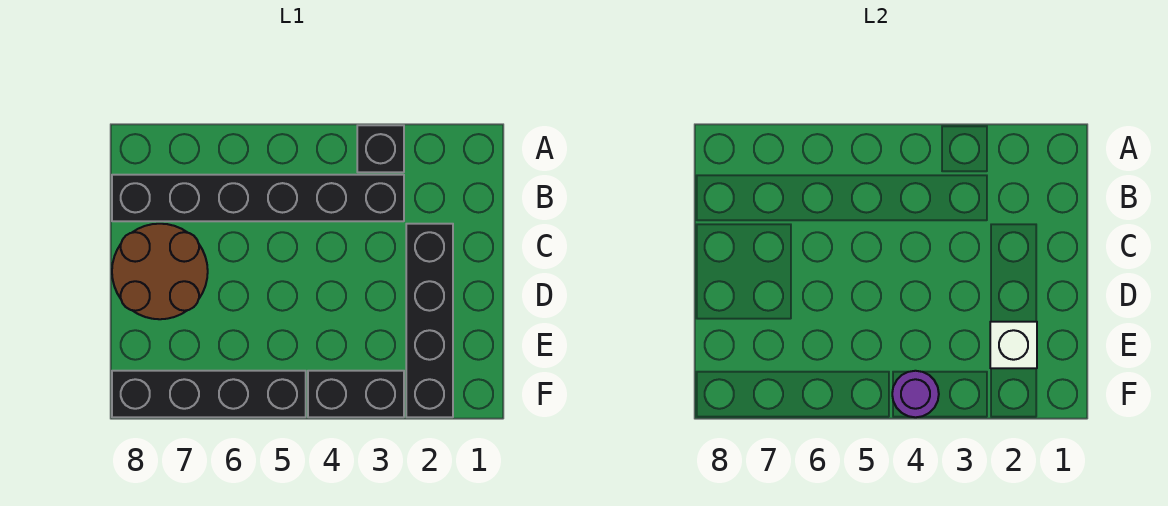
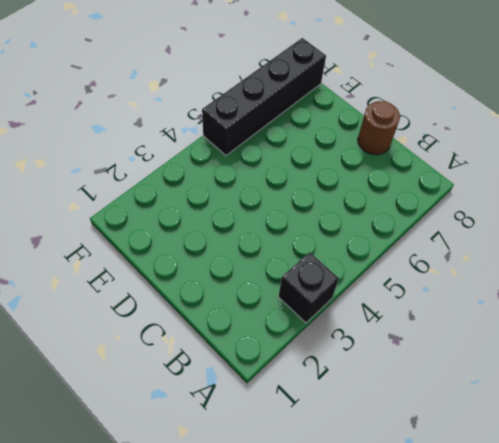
brown round brick C8 level 1 -> brown round brick C7:D8 level 1
none -> black brick B3:B8 level 1
none -> black brick C2:F2 level 1

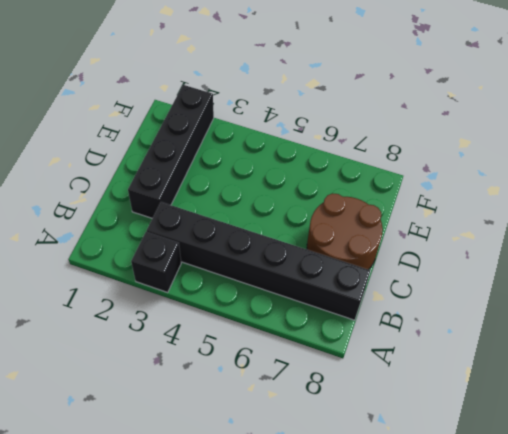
none -> black brick F3:F4 level 1
none -> black brick F5:F8 level 1

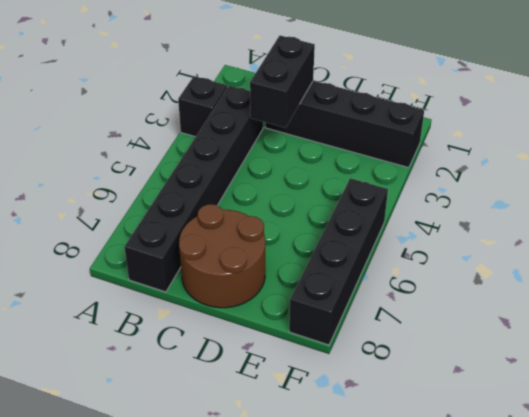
black brick C2:C3 level 2 -> black brick F3:F4 level 1
none -> white brick E2 level 2
none -> purple round brick F4 level 2

